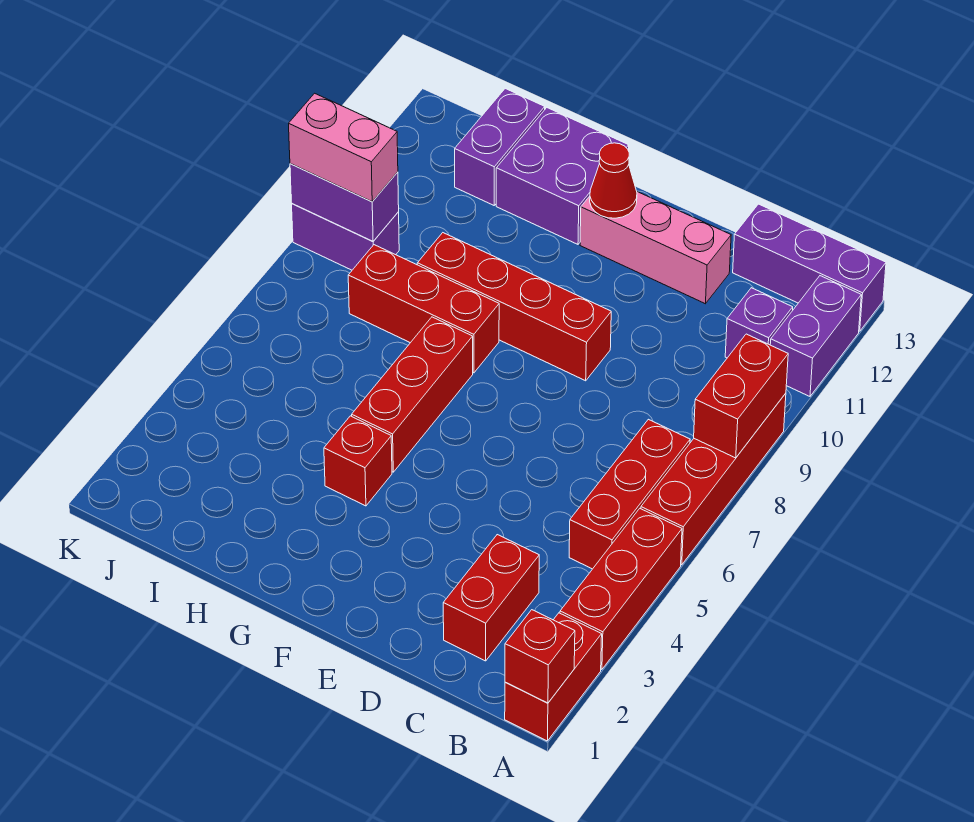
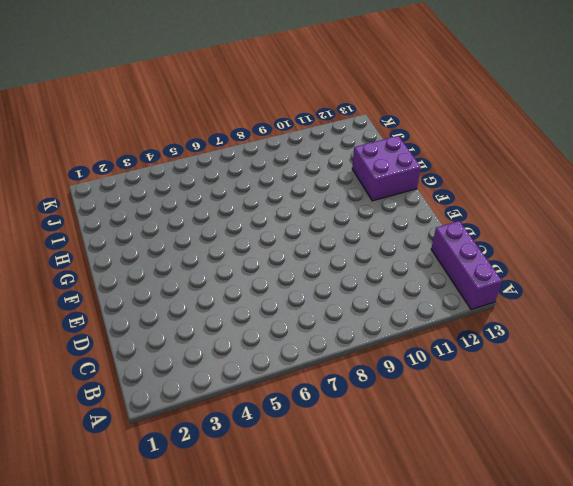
none -> red brick A1:A2 level 1
none -> red brick A3:A5 level 1
none -> red brick A6:A9 level 1

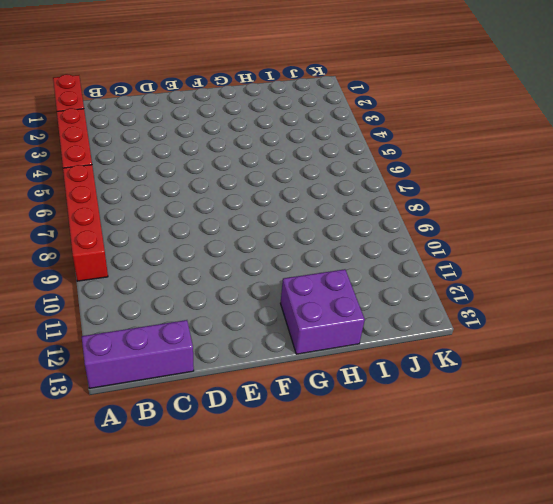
none -> purple brick A11:A12 level 1
none -> red brick B5:B7 level 1
none -> purple brick B11 level 1

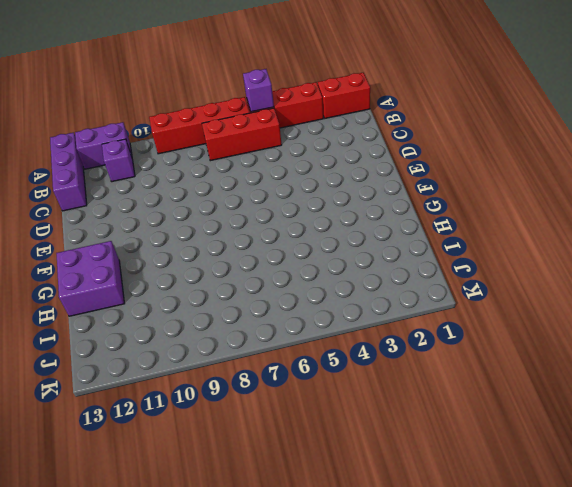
purple brick A5 level 2 -> none
none -> red brick C2:C3 level 1
none -> pink brick D12:F12 level 1
none -> red brick E9:H9 level 1

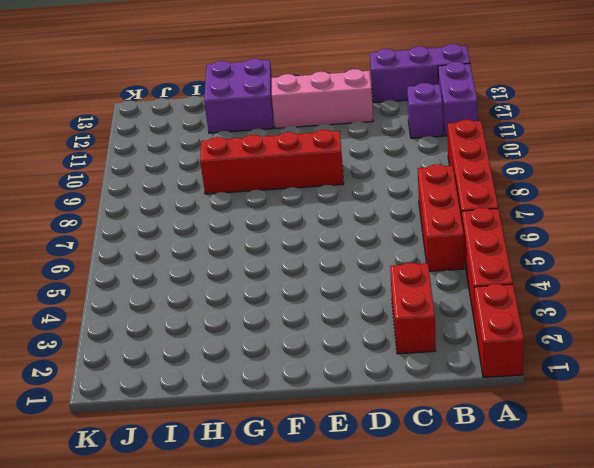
none -> red brick G4 level 1
none -> red brick G5:G7 level 1
none -> red brick G8:I8 level 1

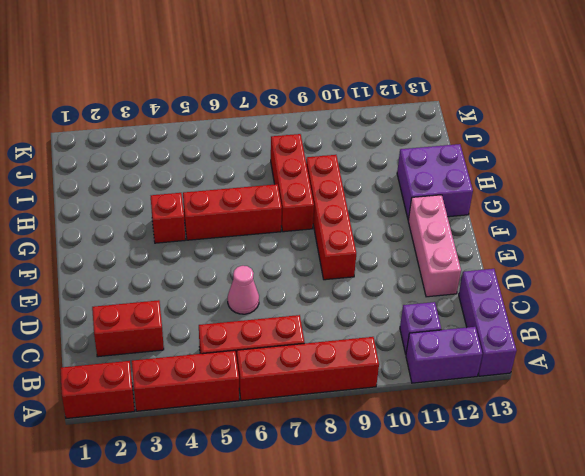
pink cone D6 level 1 -> none
none -> purple brick I12:I13 level 1
none -> purple brick J9:K9 level 1
none -> red brick A1 level 2

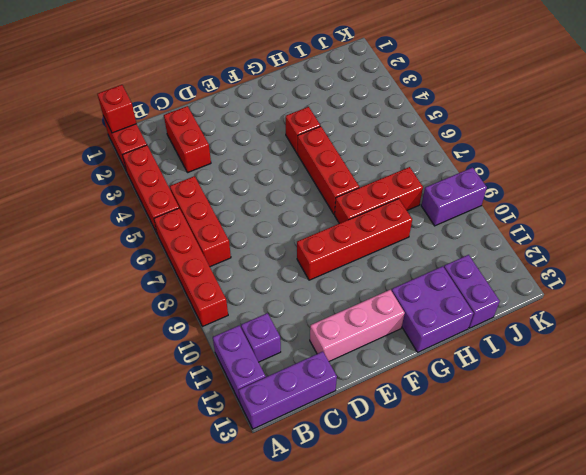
none -> red brick A8:A9 level 2
none -> red cone F12 level 2
none -> purple brick J9:K9 level 2

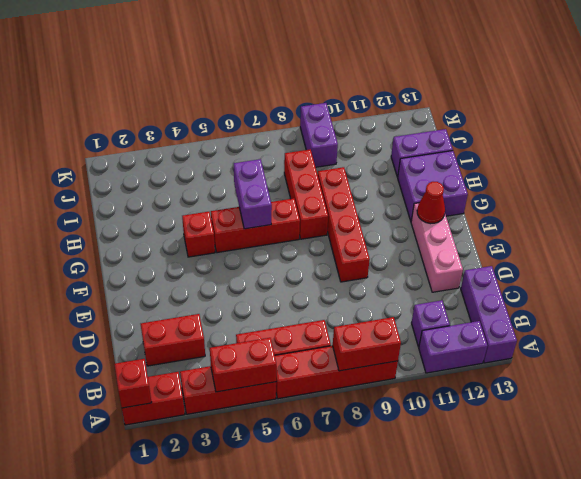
red brick A4:A5 level 2 -> none
purple brick G6:H6 level 2 -> purple brick J9:K9 level 2
none -> pink brick J9:K9 level 3

